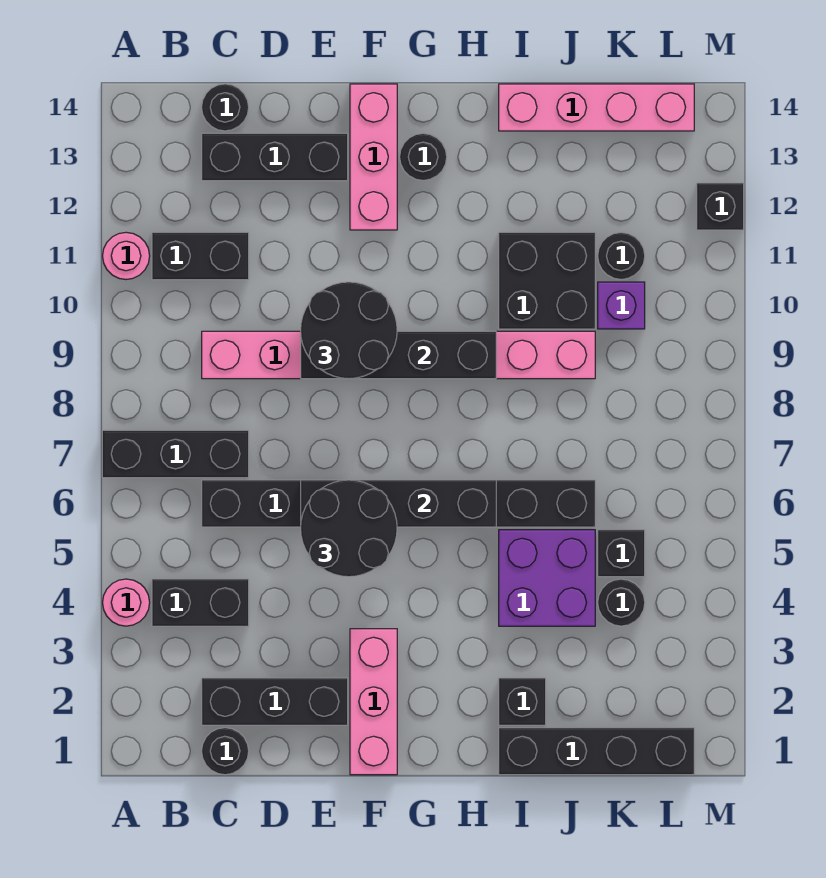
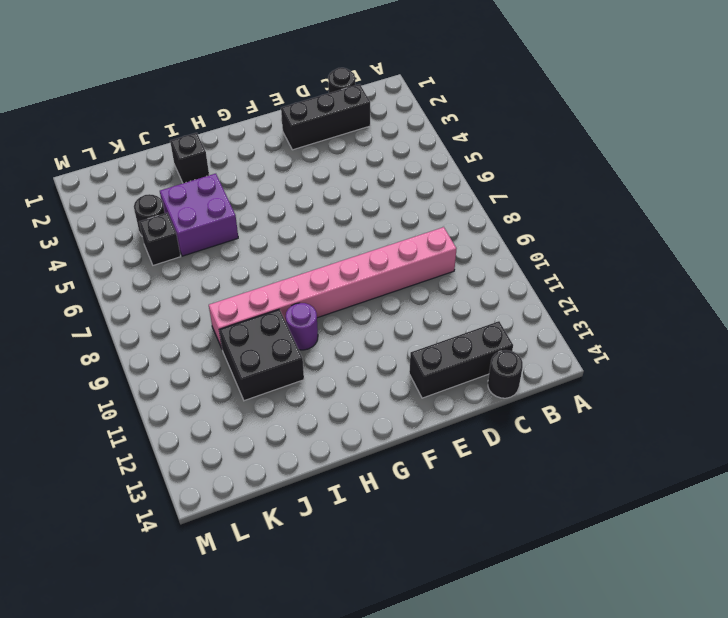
purple round brick H10 level 1 -> none
none -> pink round brick A4 level 1
none -> black brick A7:C7 level 1
none -> pink round brick A11 level 1

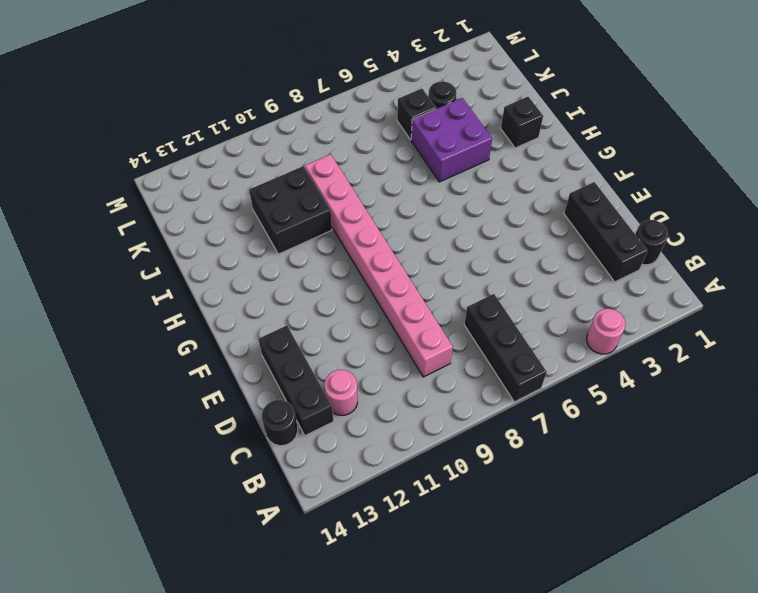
pink round brick C12 level 1 -> pink round brick A11 level 1
none -> black brick B4:C4 level 1
none -> black brick B11:C11 level 1
none -> black brick C6:J6 level 1

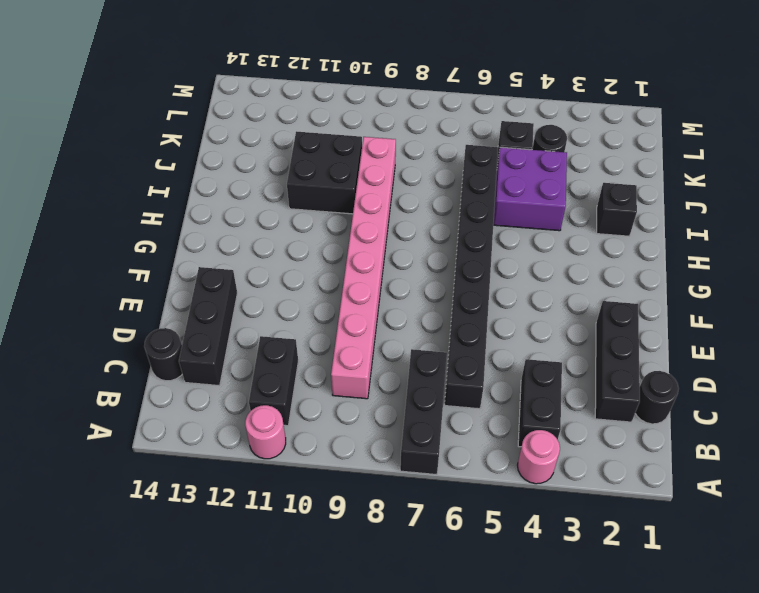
none -> pink brick F1:F3 level 1
none -> pink brick F12:F14 level 1
none -> black round brick G13 level 1

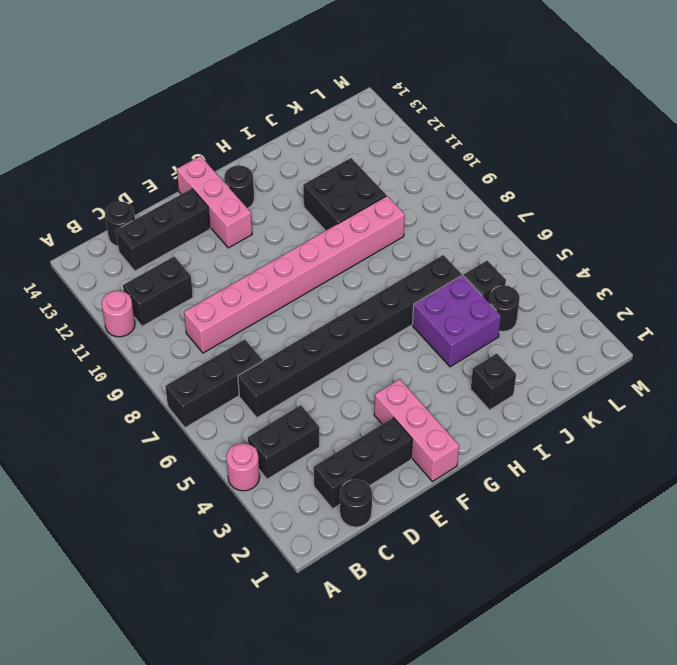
none -> black brick I1:L1 level 1
none -> pink brick I14:L14 level 1
none -> purple brick K10 level 1

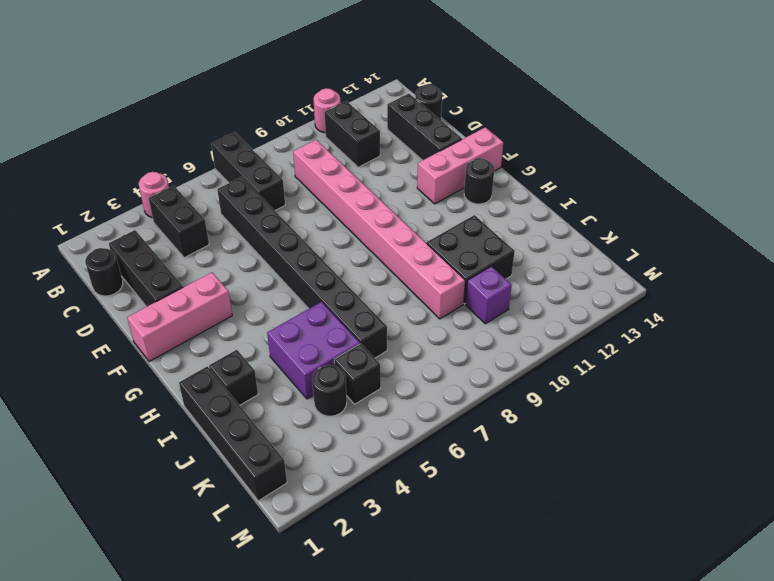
none -> pink brick I14:L14 level 1
none -> black round brick K11 level 1
none -> black brick M12 level 1

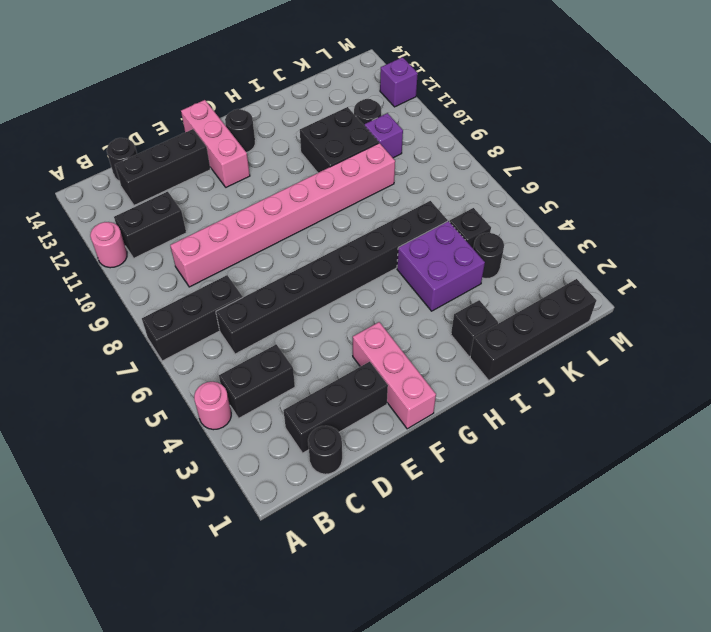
purple brick M12 level 1 -> black brick M12 level 1
none -> pink brick I14:L14 level 1
none -> black brick E6:H6 level 2
none -> black brick E9:H9 level 2

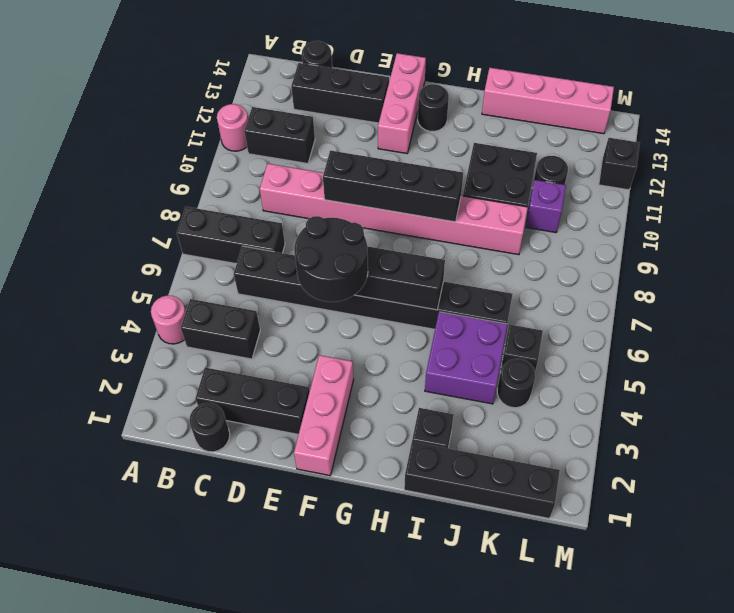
none -> black round brick E9:F10 level 3

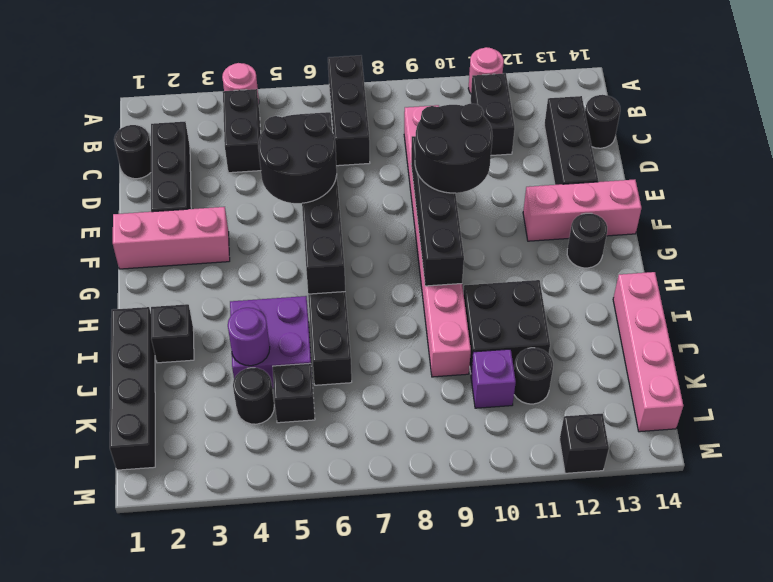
purple round brick J4 level 2 -> none

